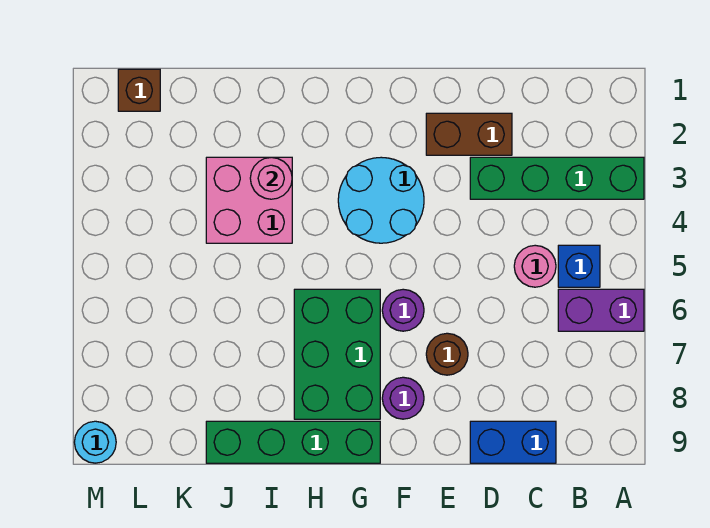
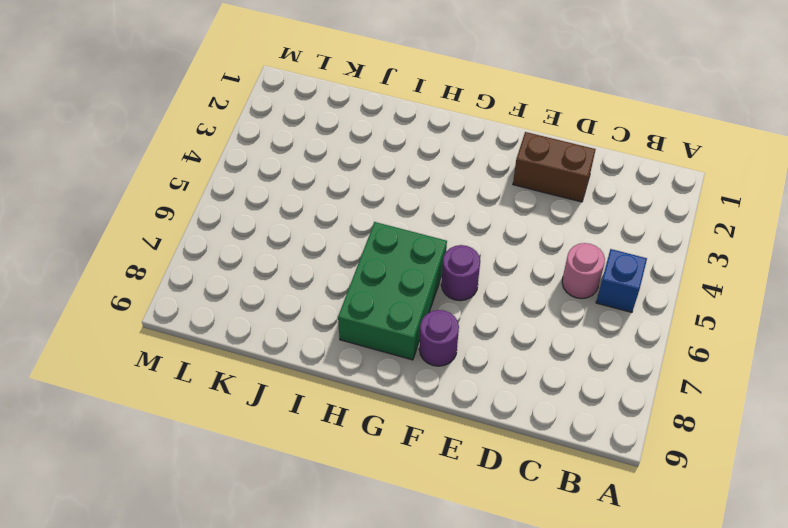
none -> green brick A3:D3 level 1
none -> purple brick A6:B6 level 1
none -> blue brick C9:D9 level 1

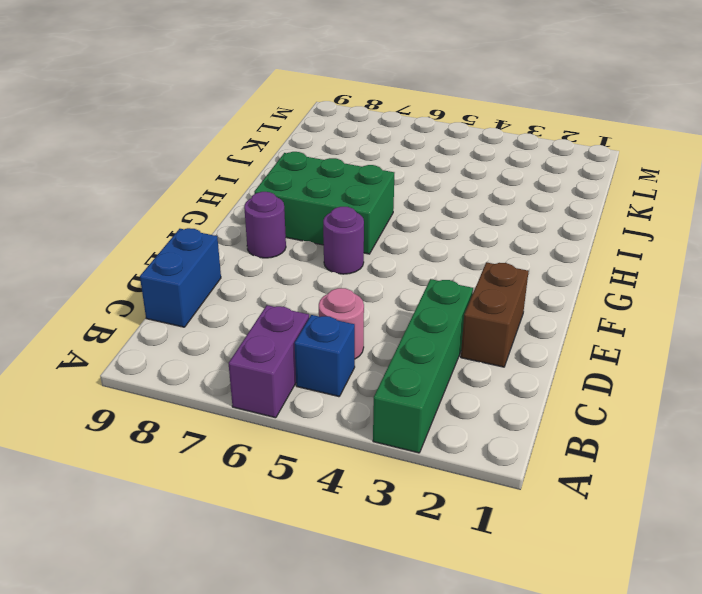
none -> brown round brick E7 level 1
none -> cyan round brick F3:G4 level 1
none -> green brick G9:J9 level 1

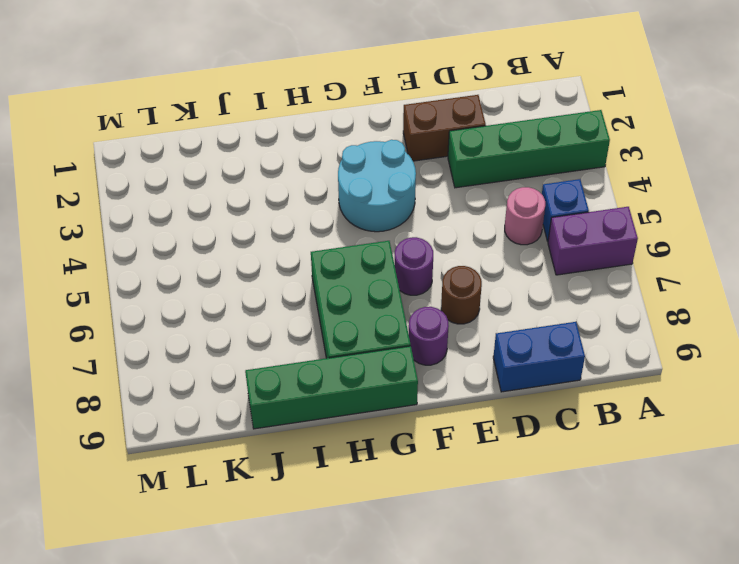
none -> pink brick I3:J4 level 1
none -> brown brick L1 level 1
none -> cyan round brick M9 level 1

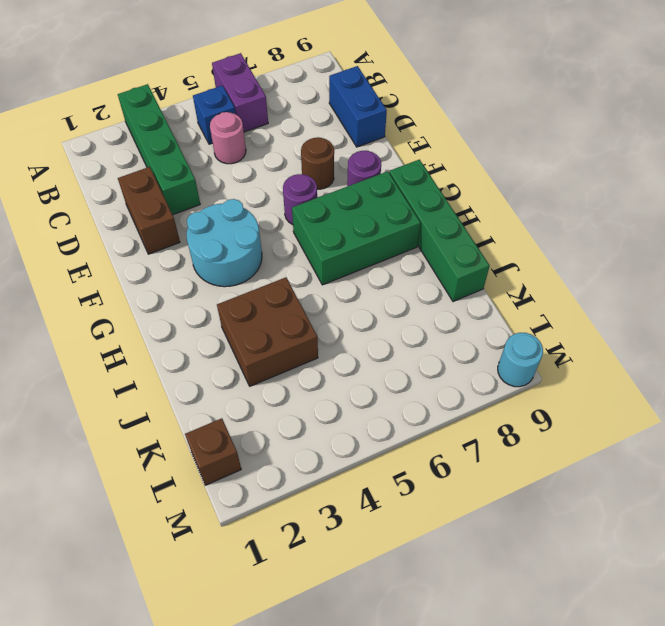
brown brick I3:J4 level 1 -> pink brick I3:J4 level 1
none -> pink round brick I3 level 2

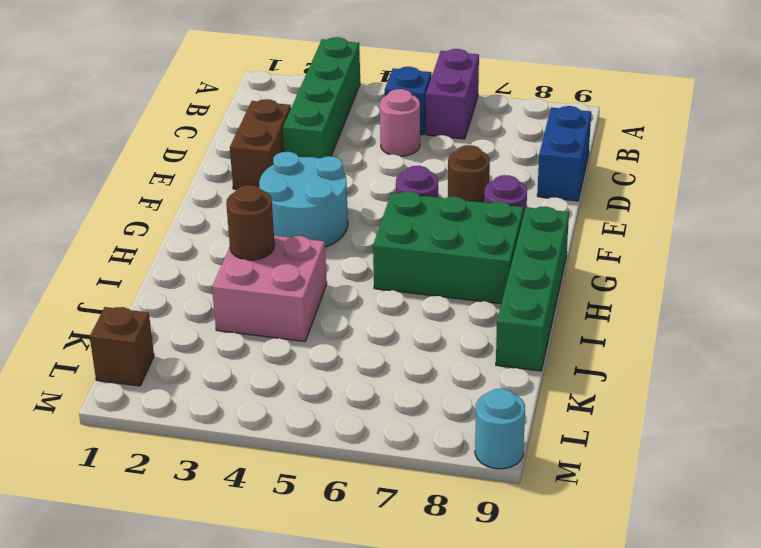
brown round brick I3 level 2 -> pink round brick I3 level 2

